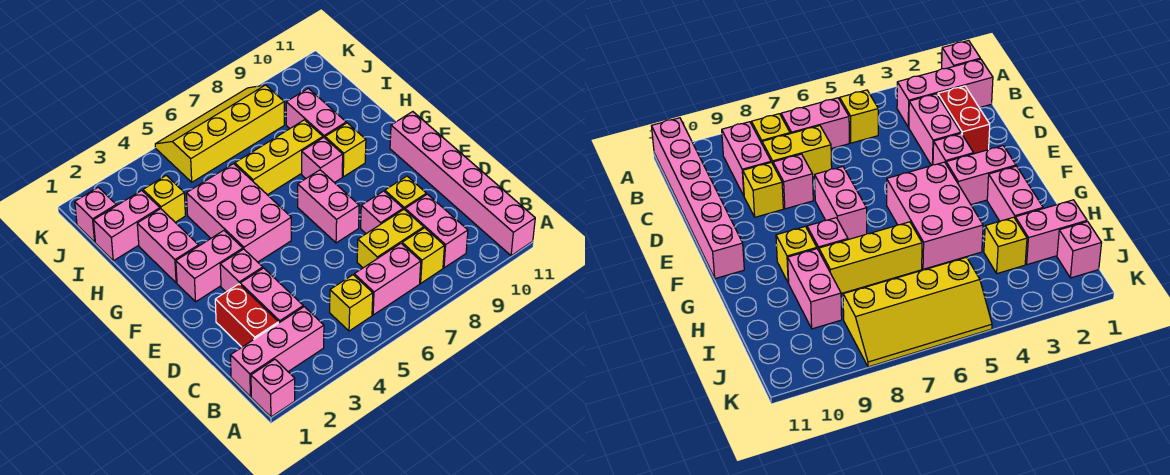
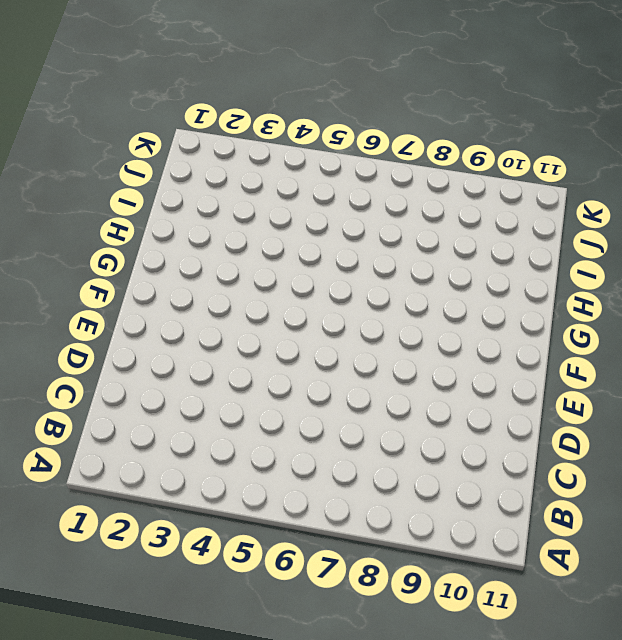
none -> pink brick A1 level 1
none -> pink brick A11:F11 level 1
none -> pink brick B1:B3 level 1

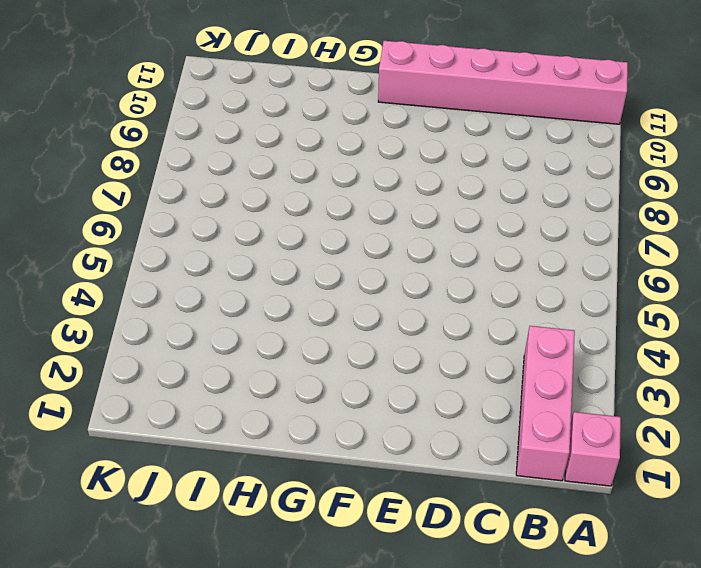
none -> yellow brick B5 level 1
none -> pink brick B6:B7 level 1
none -> yellow brick B8 level 1

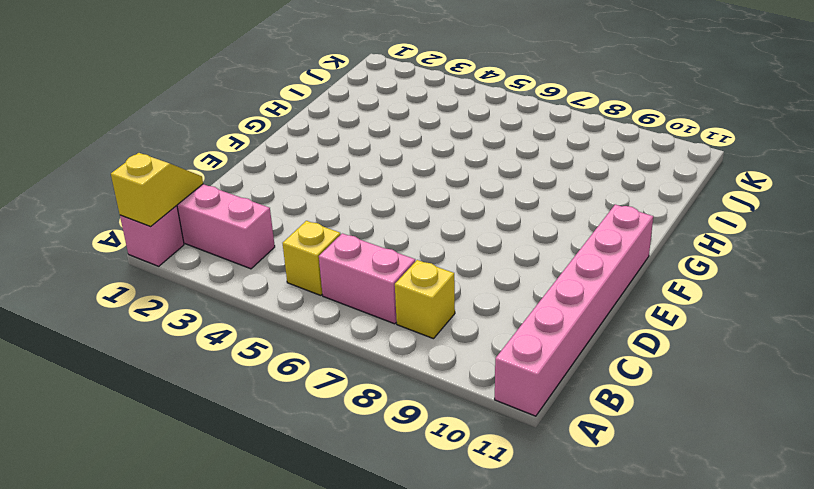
yellow slope A1:B1 level 2 top A -> none
none -> pink brick B9:C9 level 1
none -> red brick C2:D2 level 1
none -> pink brick C3:D3 level 1

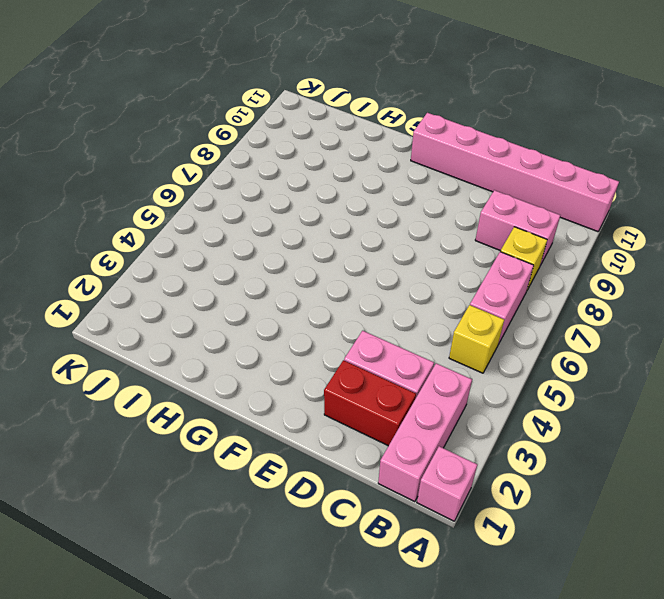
none -> yellow brick C7:C8 level 1
none -> pink brick D8 level 1
none -> yellow brick D9 level 1

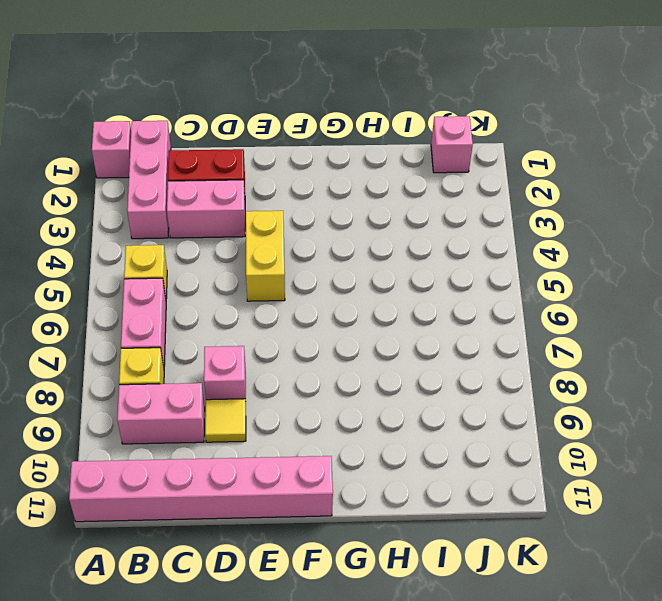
yellow tile D9 level 1 -> yellow brick D9 level 1
yellow brick E4:E5 level 1 -> yellow brick C7:C8 level 1
none -> pink brick E3 level 1
none -> pink brick E7:F7 level 1
none -> pink brick F2:F3 level 1

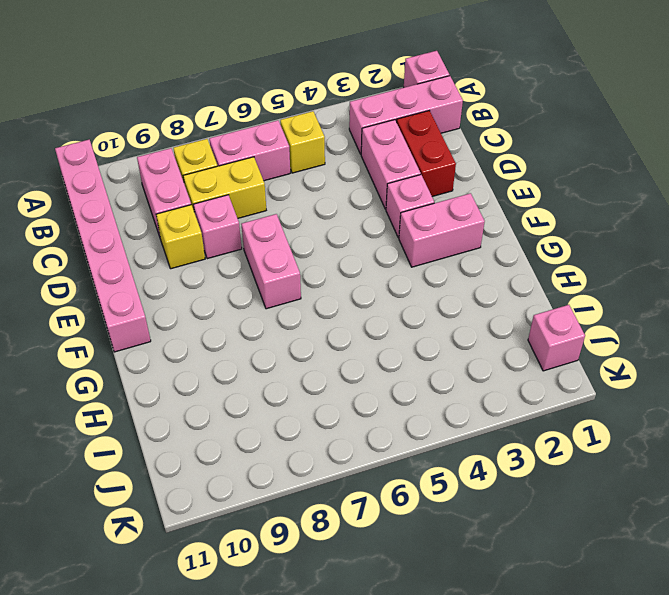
none -> pink brick F4:H5 level 1
none -> pink brick G2:H2 level 1
none -> pink brick G8 level 1

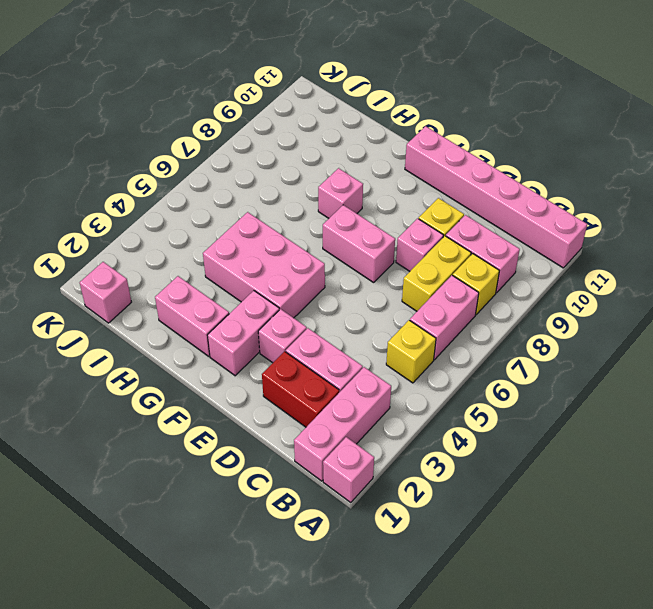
none -> yellow brick G9 level 1
none -> yellow brick H6:H8 level 1
none -> pink brick H9:I9 level 1

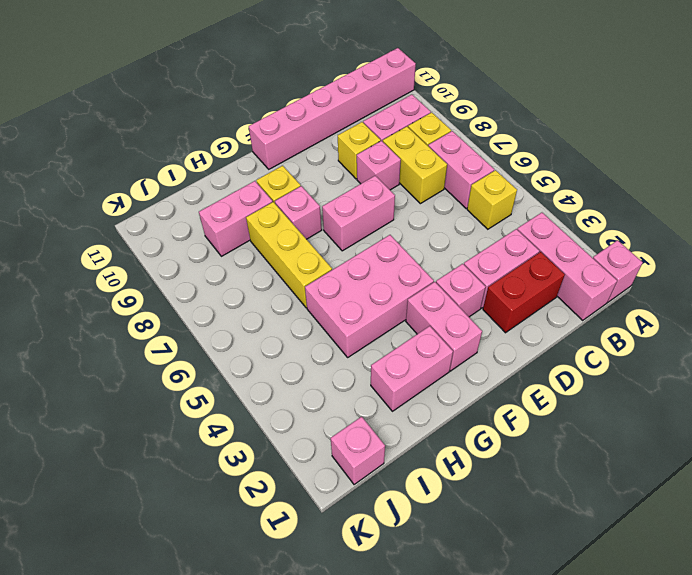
none -> pink brick I1:I2 level 1
none -> yellow brick I3 level 1
none -> yellow slope J5:K8 level 1 top J

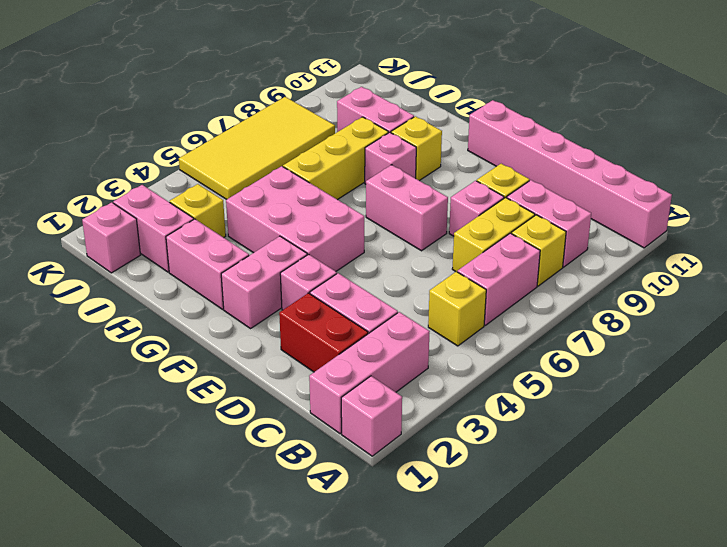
pink brick I2:J2 level 1 -> pink brick I1:I2 level 1
yellow tile J5:K8 level 1 -> yellow slope J5:K8 level 1 top J

